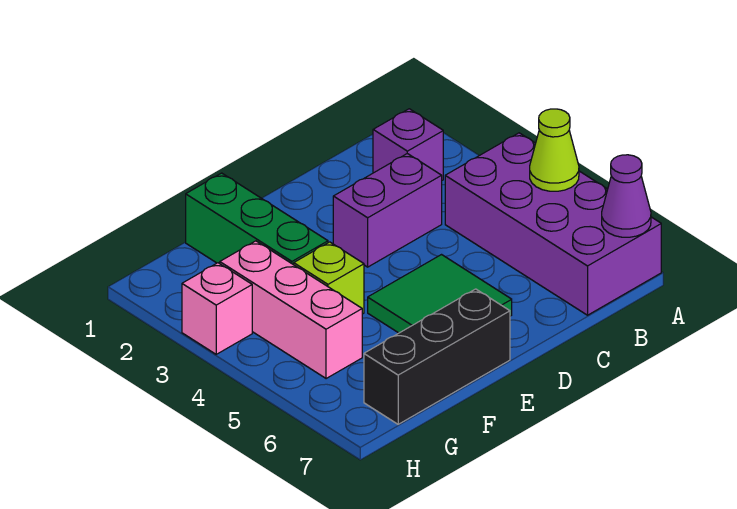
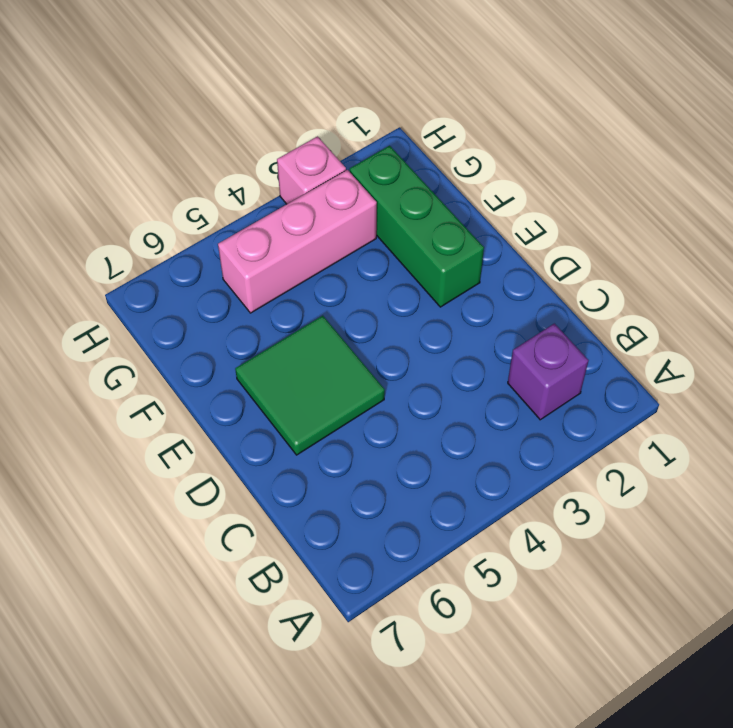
green brick E2:G2 level 1 -> green brick F1:F3 level 1
none -> purple brick A4:B7 level 1
none -> purple brick C3:D3 level 1

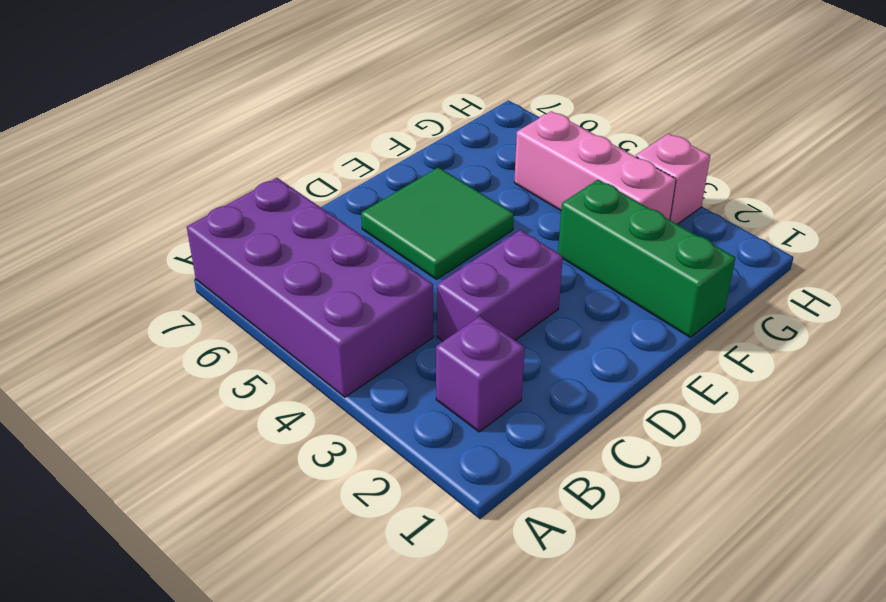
none -> black brick E7:G7 level 1
none -> lime brick F4 level 1

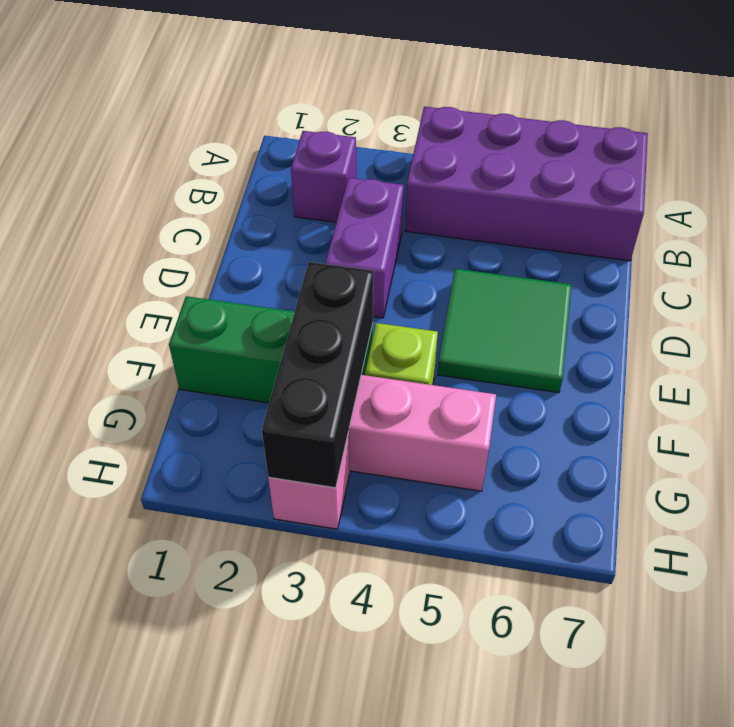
black brick F3:H3 level 2 -> black brick E7:G7 level 1
none -> lime cone A5 level 2
none -> purple cone A7 level 2

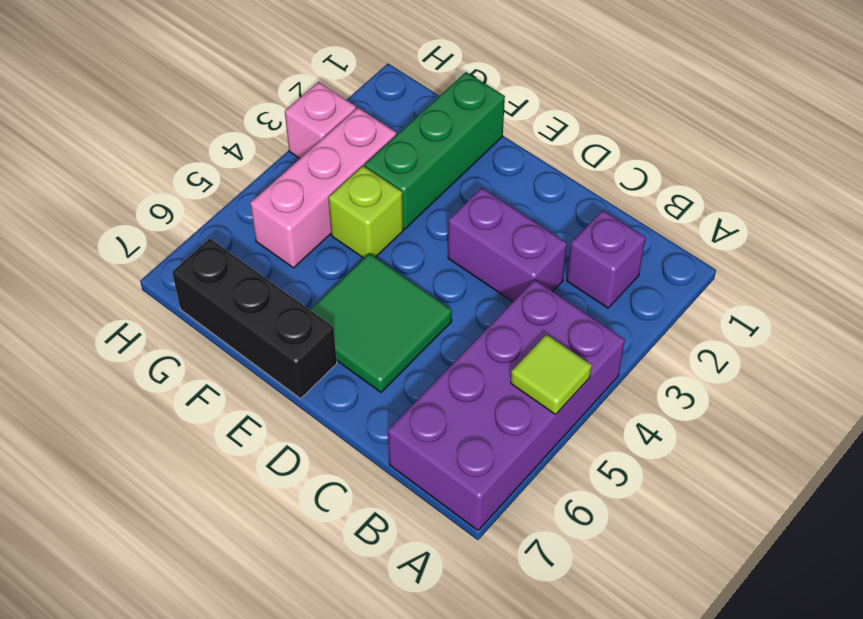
lime tile A5 level 2 -> lime cone A5 level 2
none -> purple cone A7 level 2

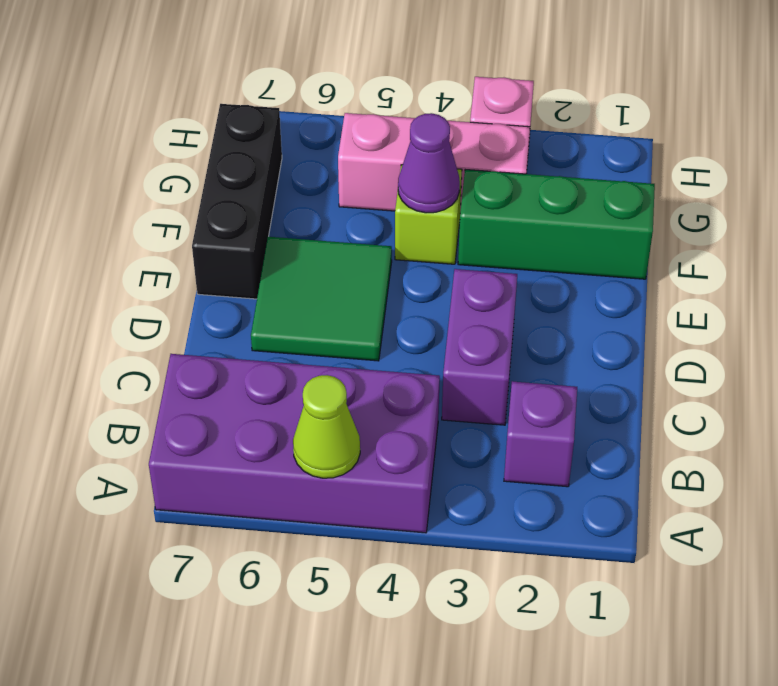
purple cone F4 level 2 -> purple cone A7 level 2

